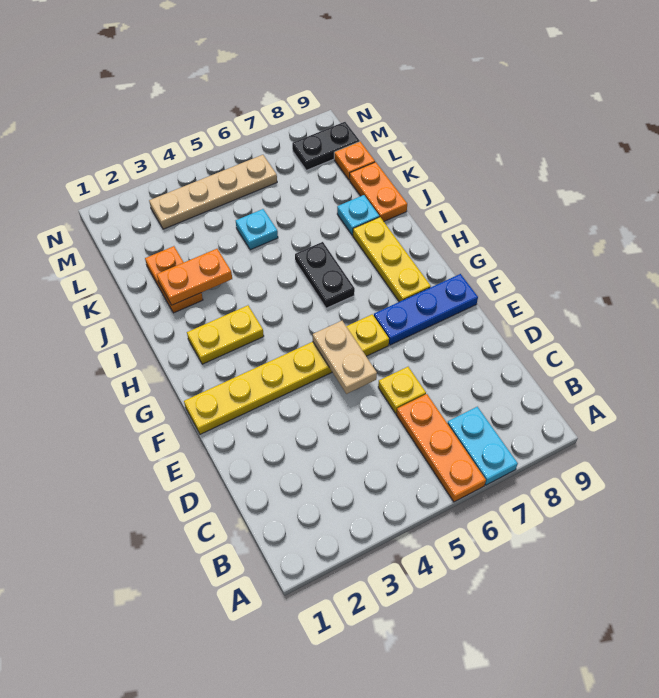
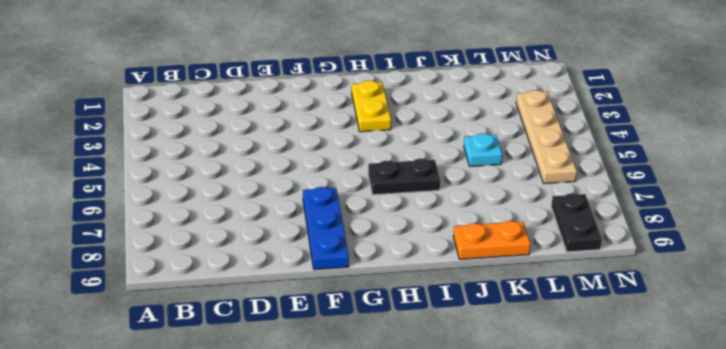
none -> orange plate A6:C6 level 1
none -> cyan plate A7:B7 level 1
none -> yellow plate D6 level 1

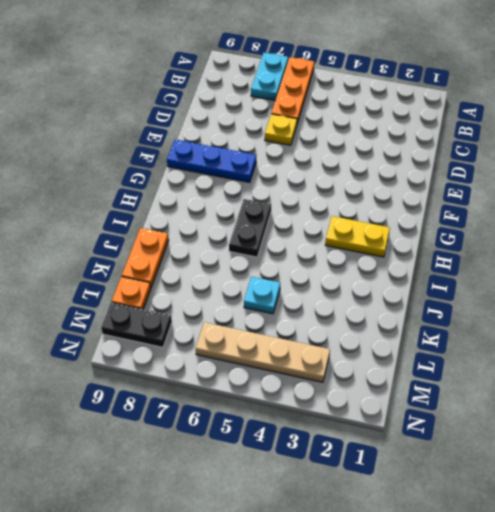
none -> yellow plate F1:F6 level 1
none -> yellow plate G8:I8 level 1
none -> orange plate J2:K2 level 1

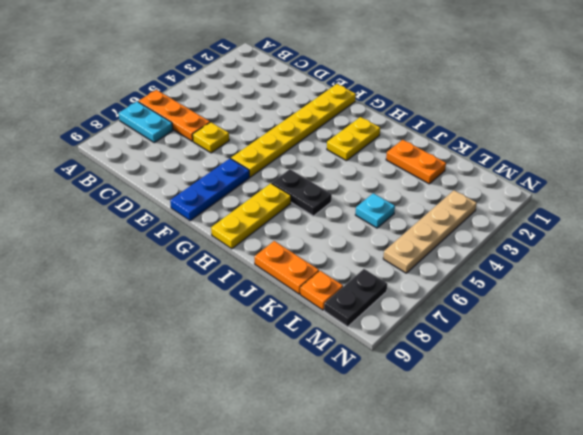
yellow plate H7:H9 level 1 -> yellow plate G8:I8 level 1
none -> cyan plate J8 level 1
none -> tan plate E5:F5 level 2
none -> orange plate J2:J3 level 2

